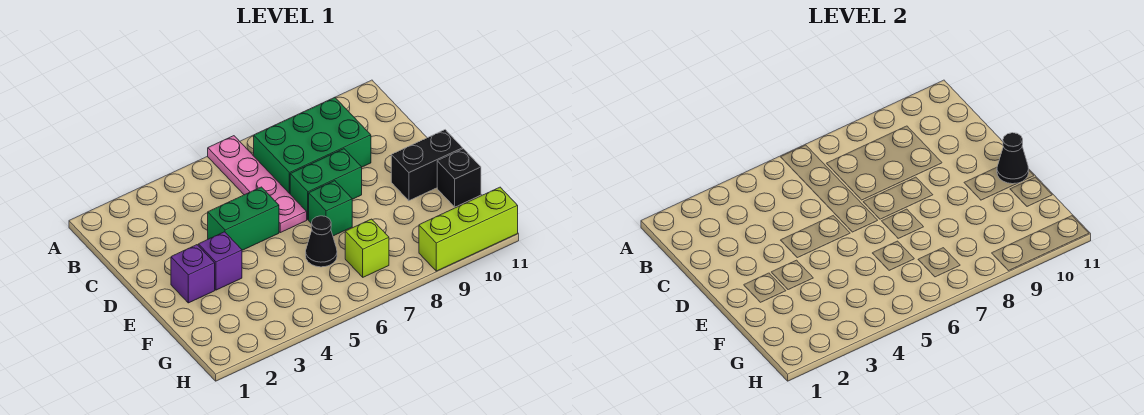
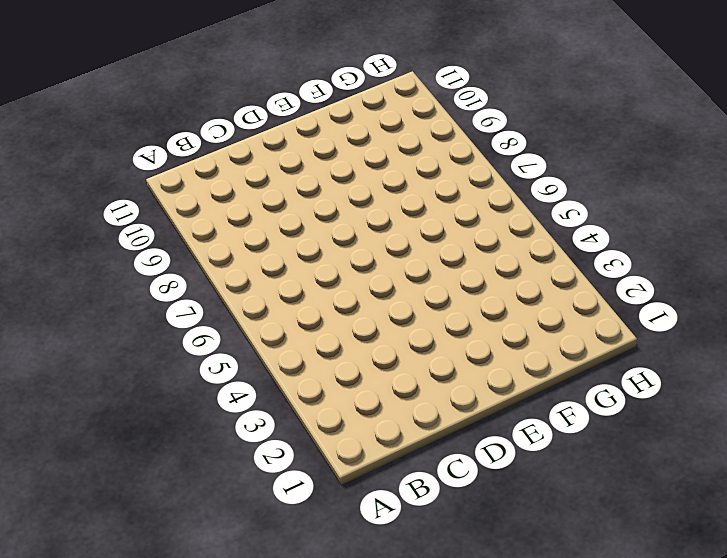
none -> pink plate A6:D6 level 1
none -> green brick B7:C9 level 1
none -> green brick D4:D5 level 1

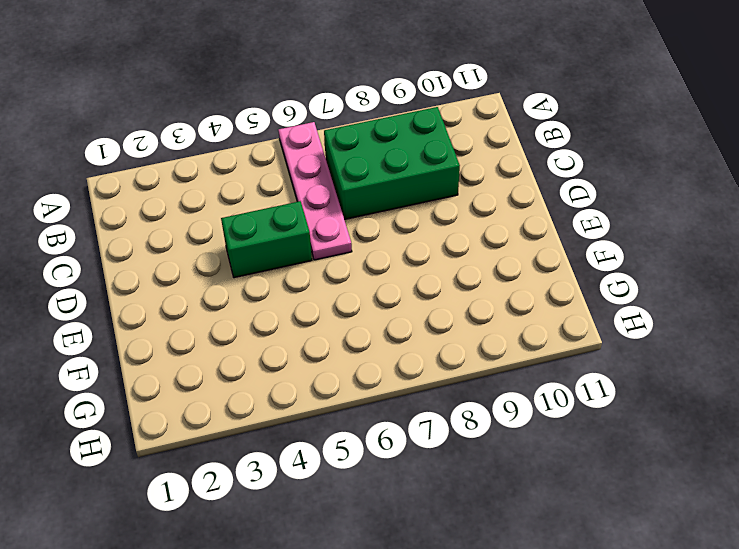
none -> green brick D7:D8 level 1
none -> purple brick E2 level 1
none -> purple brick E3 level 1

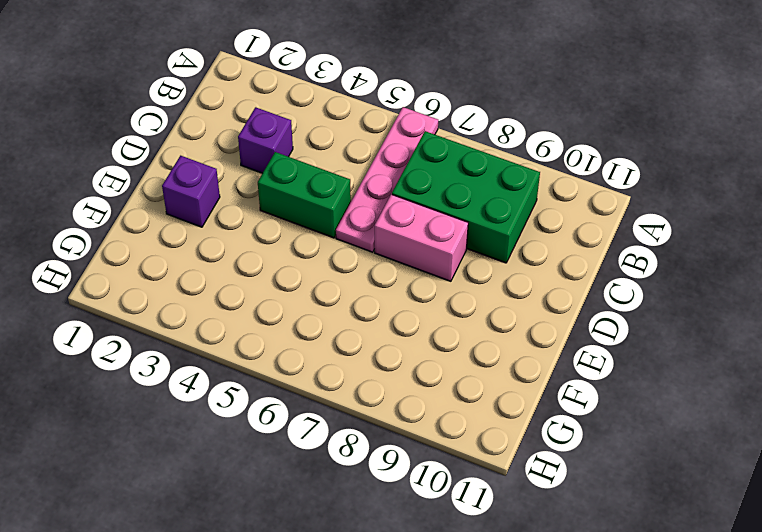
purple brick C3 level 1 -> purple brick E3 level 1
pink brick D7:D8 level 1 -> green brick D7:D8 level 1
none -> green brick E7 level 1
none -> black brick E10:E11 level 1
none -> black cone F6 level 1

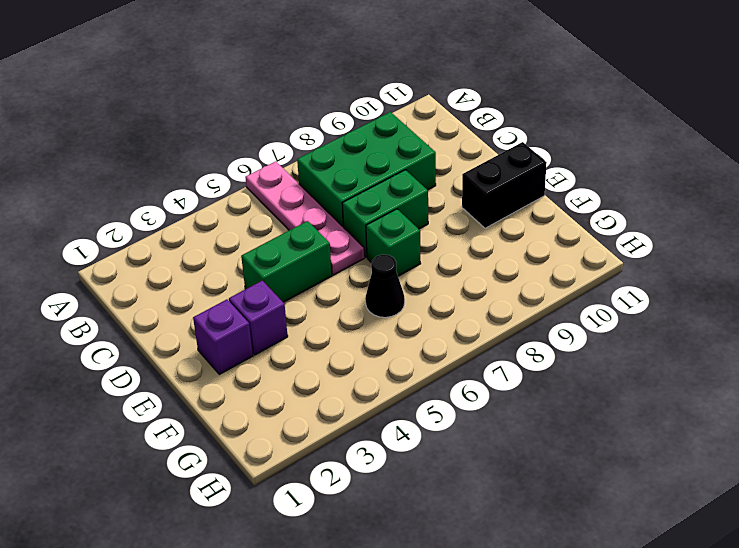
none -> black brick F11 level 1
none -> lime brick G7 level 1
none -> lime brick H9:H11 level 1

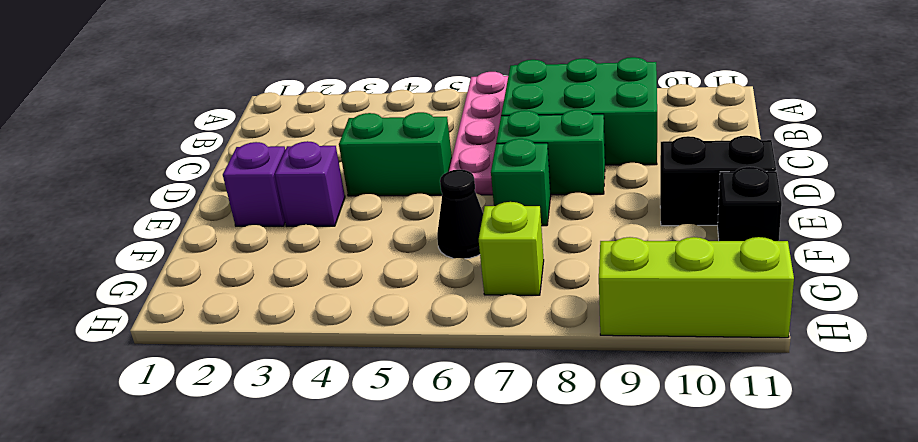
none -> black cone E11 level 2

